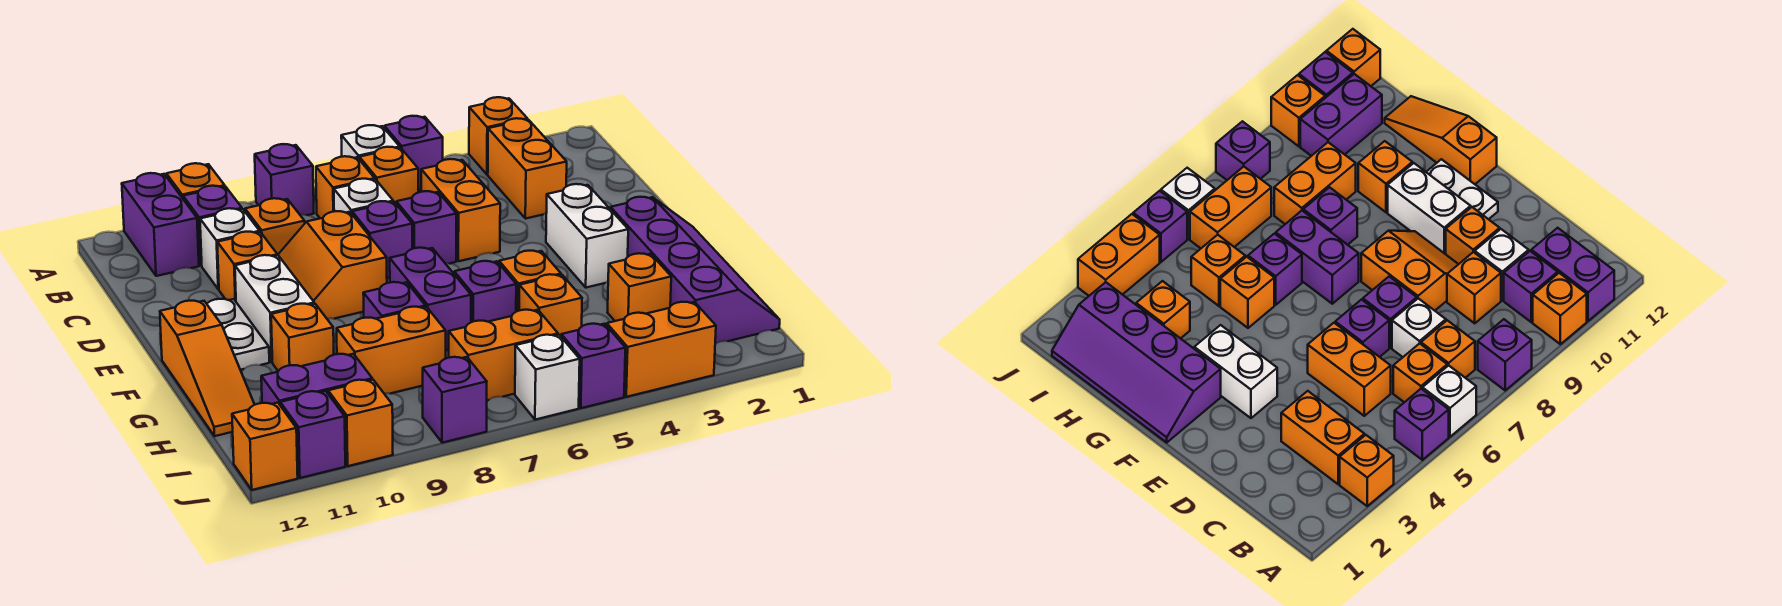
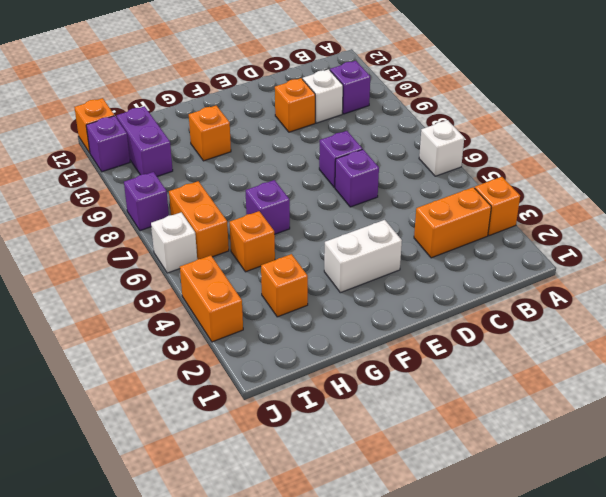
none -> purple brick A5 level 1
none -> purple brick A8 level 1
none -> orange brick A10 level 1
none -> purple brick A11:B11 level 1

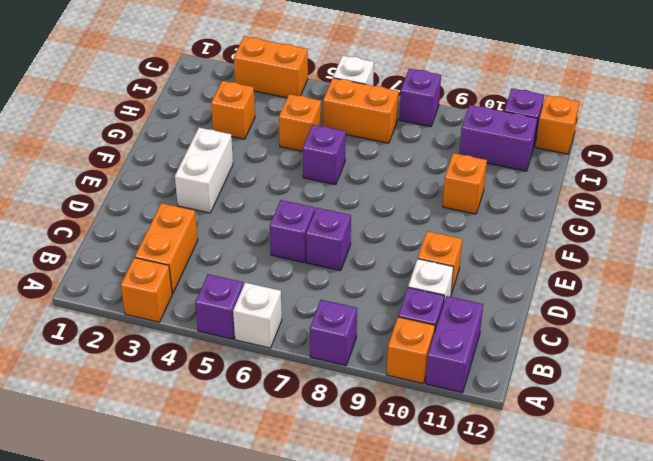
none -> orange brick B6 level 1
none -> orange brick B7 level 1
none -> orange brick C5:D5 level 1
none -> white brick C7 level 1

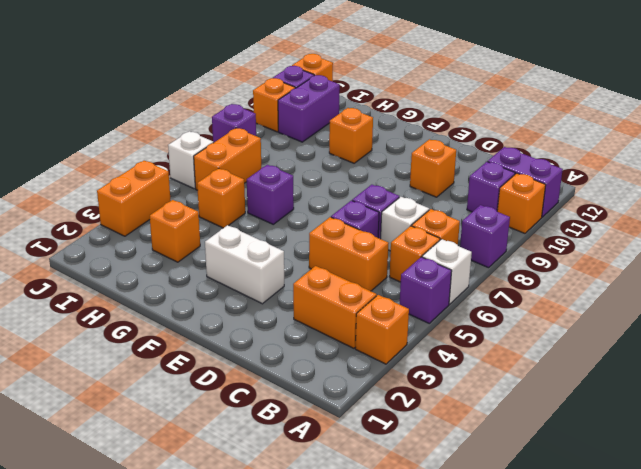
none -> orange brick C9 level 1
none -> white brick C10 level 1
none -> orange slope D8:E9 level 1 top 8
none -> white brick E10:F10 level 1

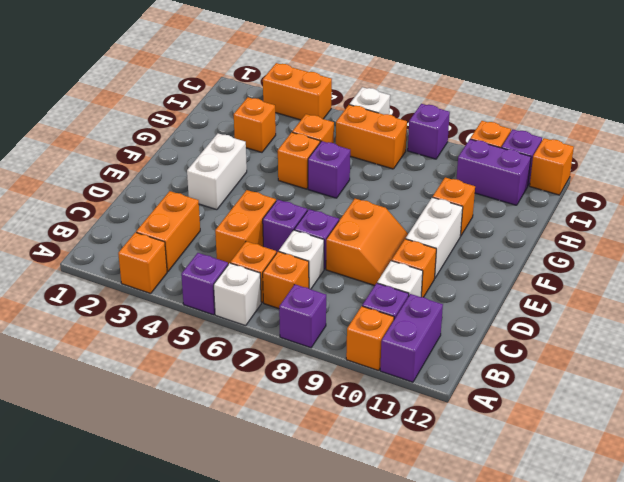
none -> orange brick C9 level 1
none -> white plate E11:F11 level 1
none -> purple slope F1:I2 level 1 top 2
none -> purple brick F7:G7 level 1

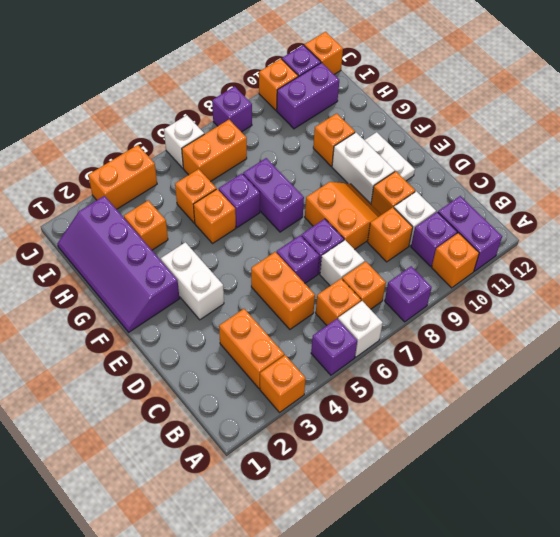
none -> orange slope F12:H12 level 1 top F
none -> purple brick G8 level 1
none -> orange brick H8:H9 level 1
none -> purple brick J5 level 1

